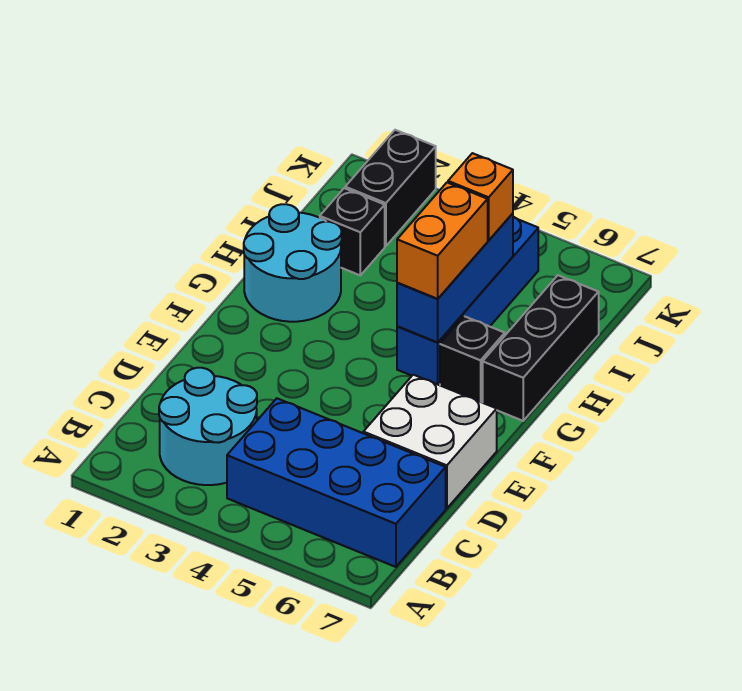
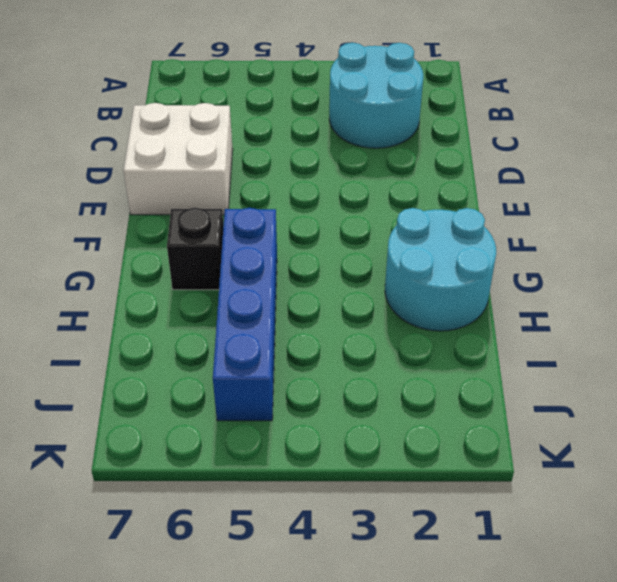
none -> blue brick B4:C7 level 1
none -> black brick G7:I7 level 1
none -> black brick I2 level 1

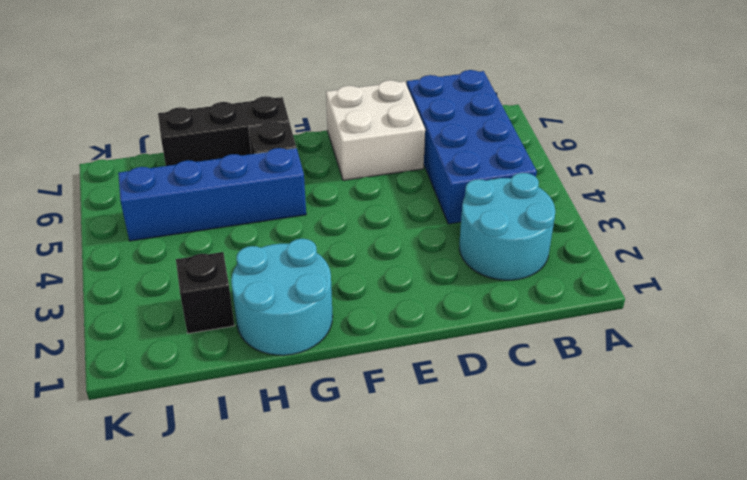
none -> black brick J2:K2 level 1
none -> blue brick G5:I5 level 2
none -> orange brick G5:H5 level 3

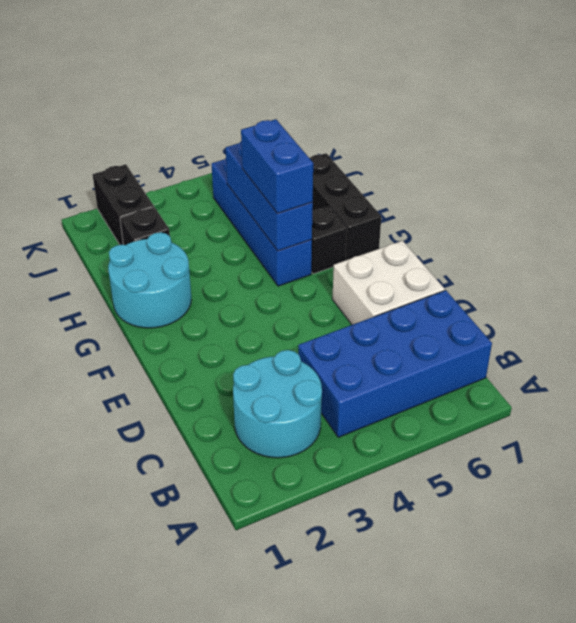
blue brick G5:H5 level 3 -> orange brick G5:H5 level 3
none -> orange brick I5 level 3

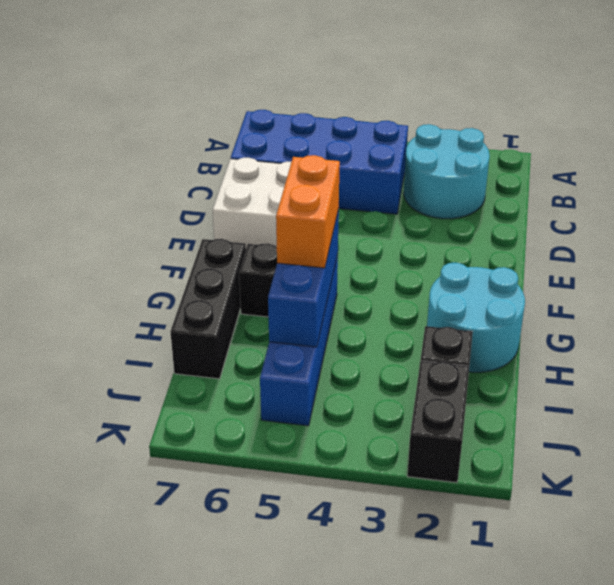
none -> orange brick I5 level 3

